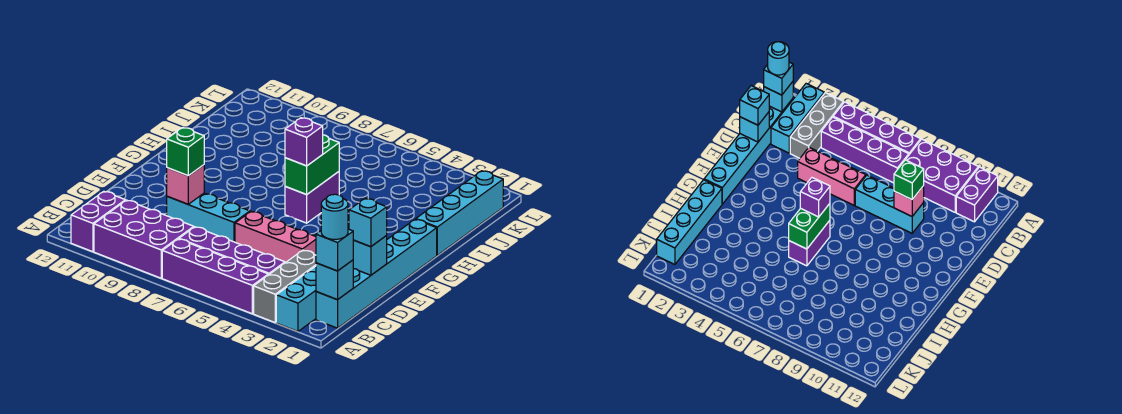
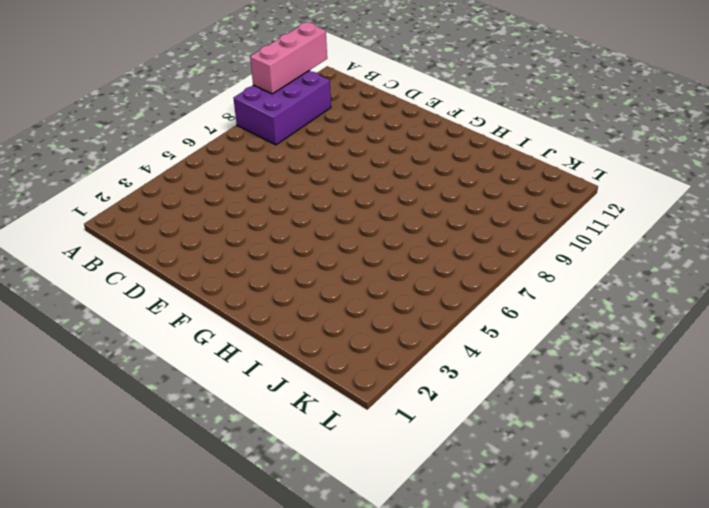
pink brick A9:A11 level 2 -> pink brick D4:D6 level 1
none -> cyan brick A2:C2 level 1
none -> grey brick A3:C3 level 1
none -> purple brick A4:A7 level 1

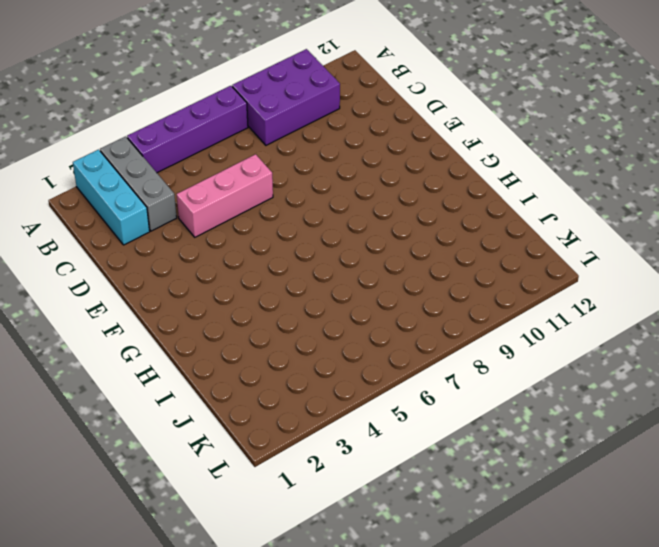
none -> purple brick A11:B11 level 1
none -> cyan brick B1:G1 level 1
none -> purple brick B4:B7 level 1

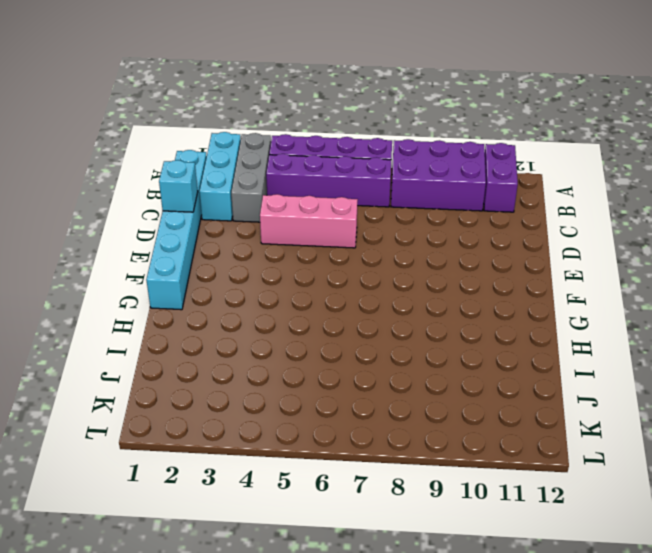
none -> cyan brick D7:D9 level 1
none -> purple brick G6:H6 level 1
none -> cyan brick H1:K1 level 1

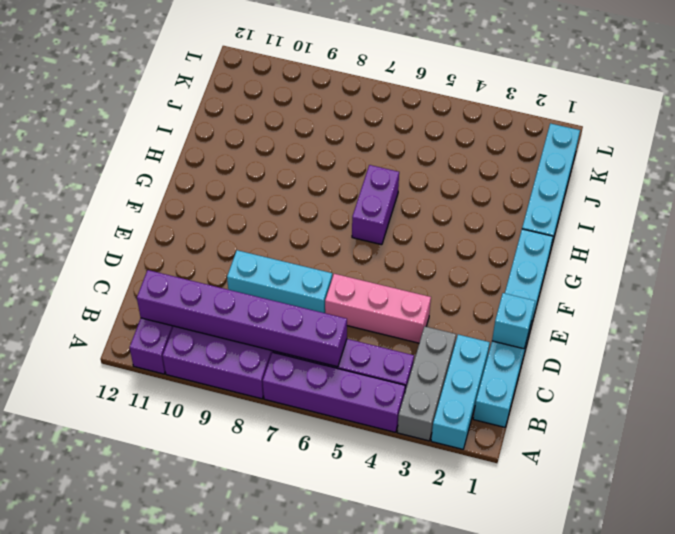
purple brick B6:B11 level 2 -> none
none -> cyan brick B1 level 2
none -> pink brick D9 level 2
none -> green brick G6:H6 level 2

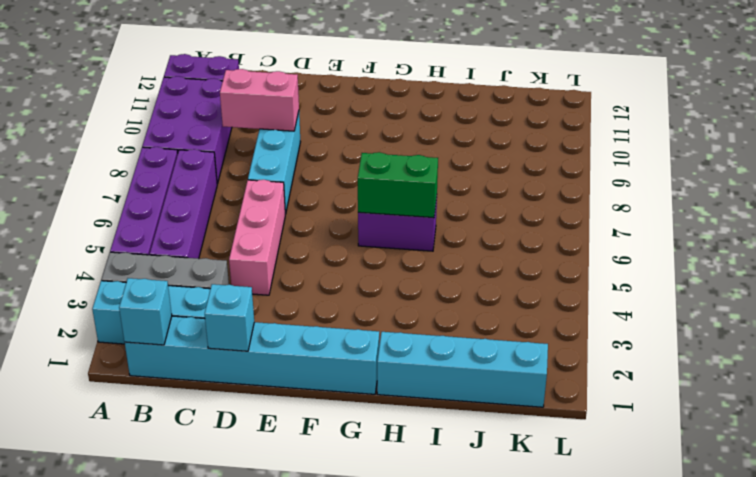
pink brick C9:D9 level 2 -> pink brick D9 level 2
none -> cyan brick B1 level 3
none -> cyan brick D1 level 3
none -> green brick D9 level 3

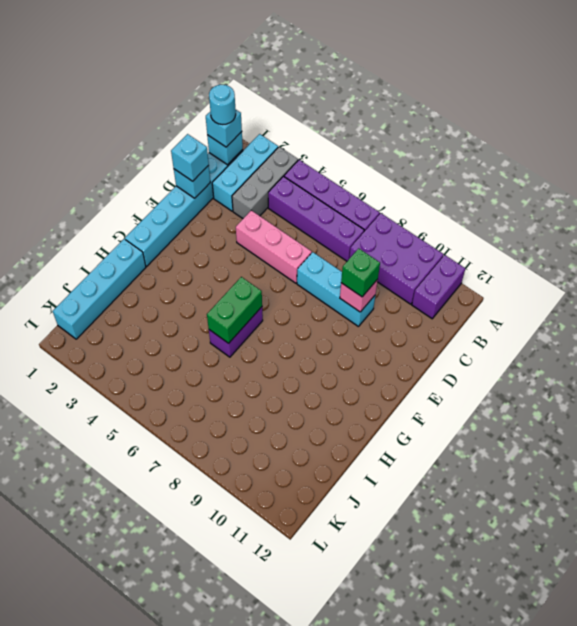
none -> purple brick G6 level 3

